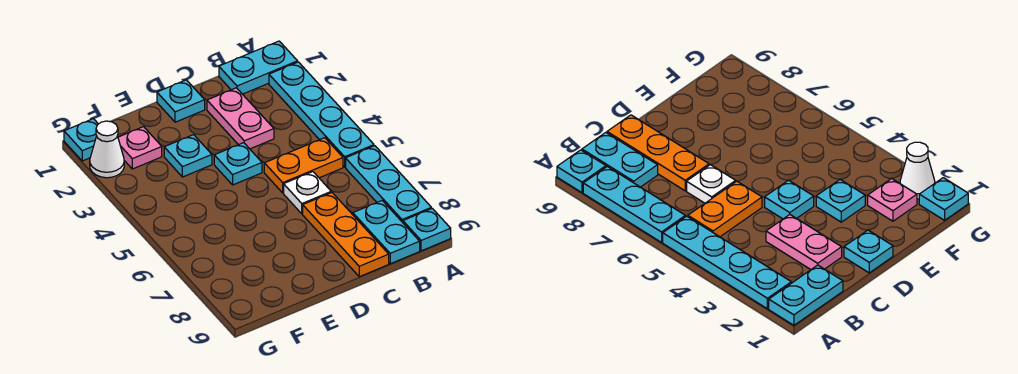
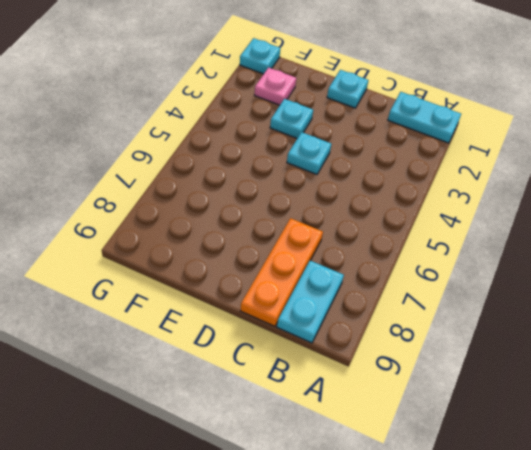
none -> cyan plate A2:A5 level 1
none -> cyan plate A6:A8 level 1
none -> cyan plate A9 level 1

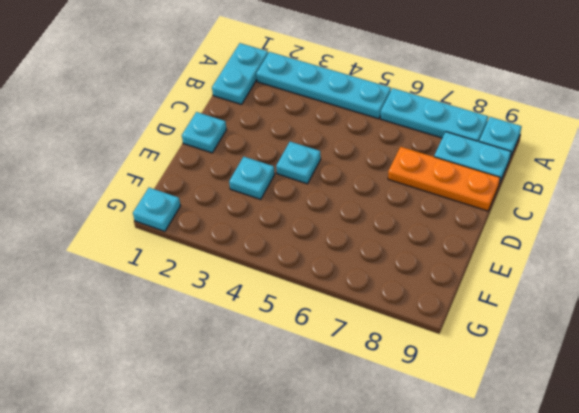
none -> orange plate B5:C5 level 1
none -> pink plate C2:C3 level 1
none -> white plate C6 level 1

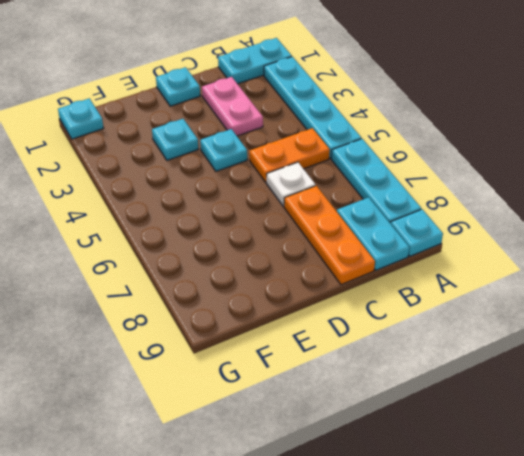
none -> pink plate F2 level 1
none -> white cone G2 level 1

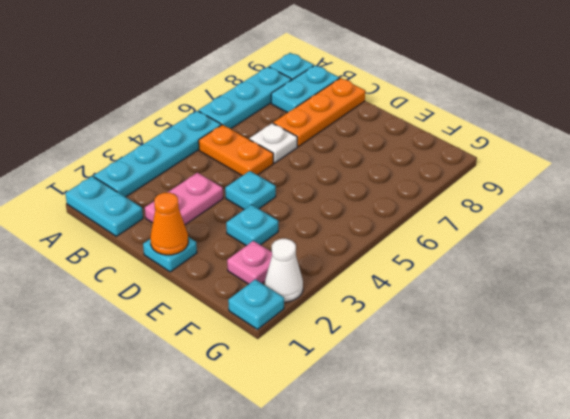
orange cone D1 level 2 -> none

